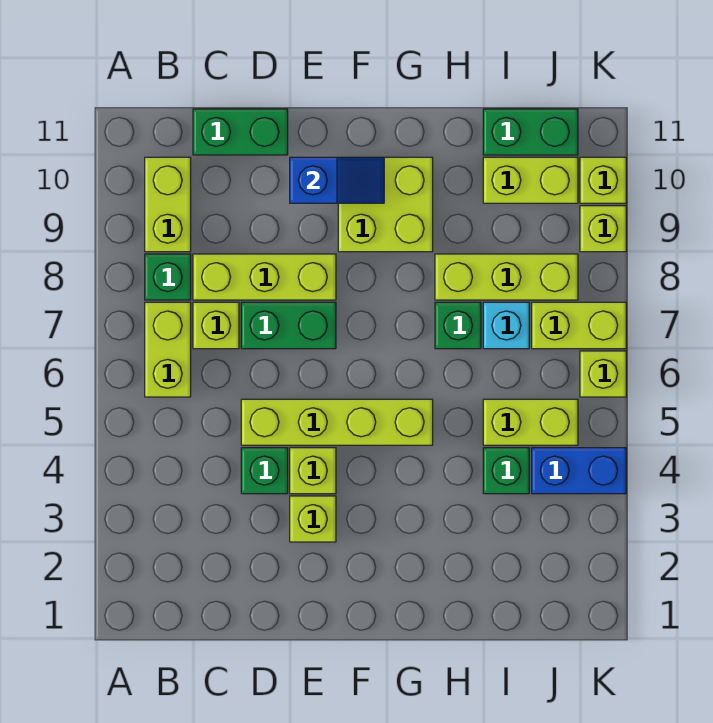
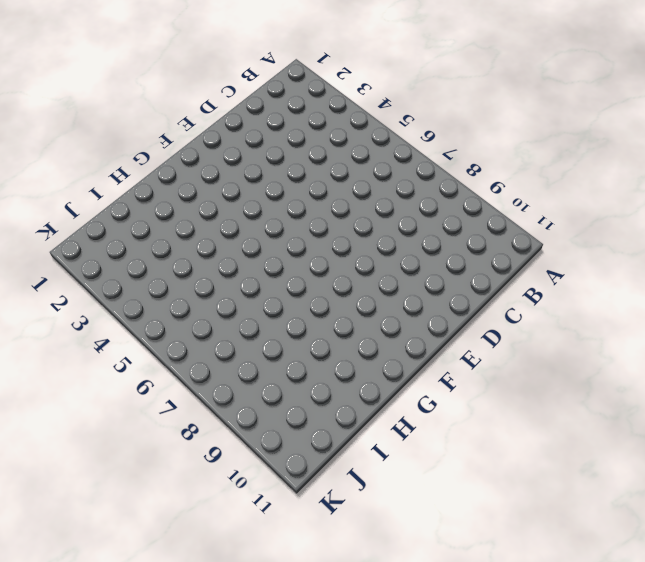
none -> lime brick B6:B7 level 1
none -> green brick B8 level 1
none -> lime brick B9:B10 level 1

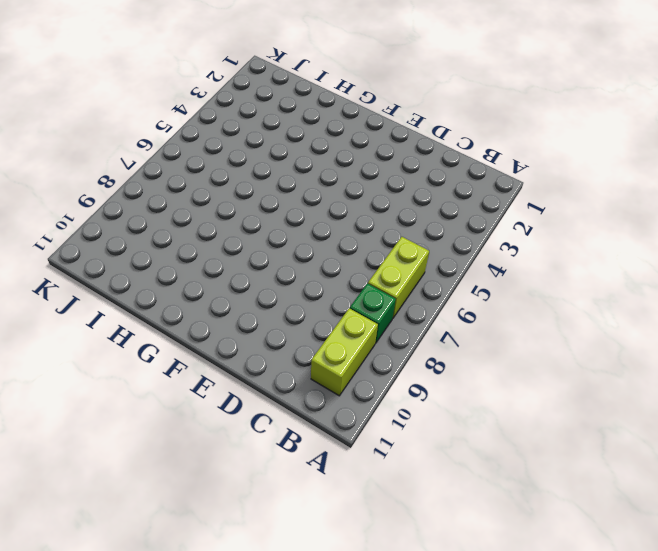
none -> lime brick C7 level 1
none -> lime brick C8:E8 level 1
none -> green brick C11:D11 level 1

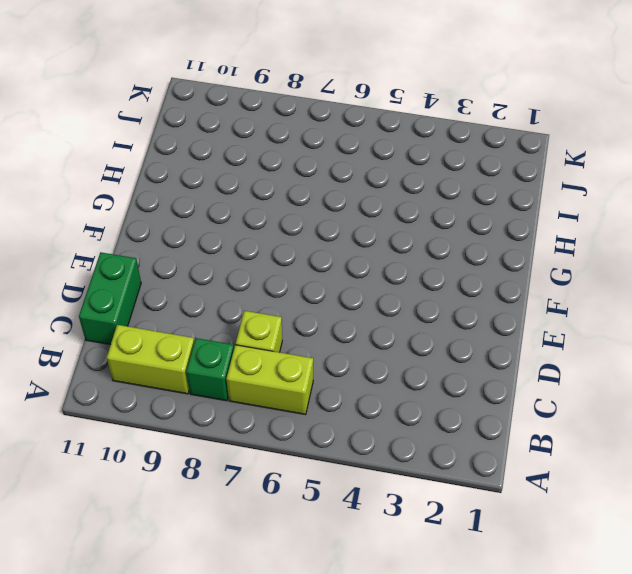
none -> lime brick C8:E8 level 1
none -> green brick D4 level 1
none -> lime brick D5:G5 level 1

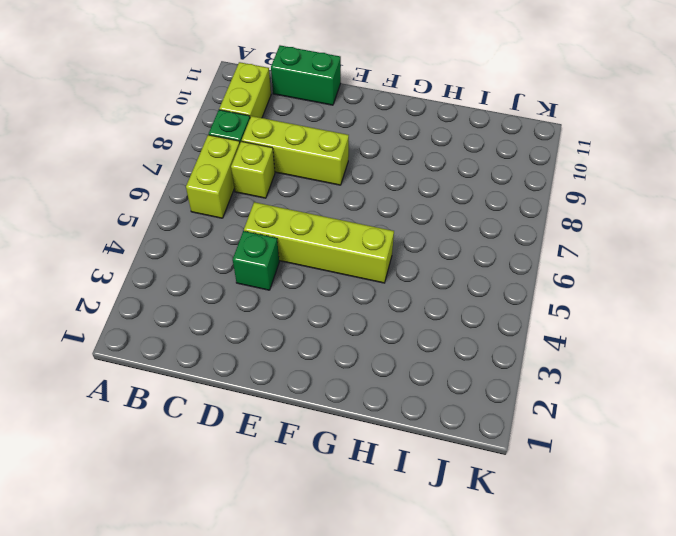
none -> green brick D7:E7 level 1
none -> lime brick E3 level 1
none -> lime brick E4 level 1

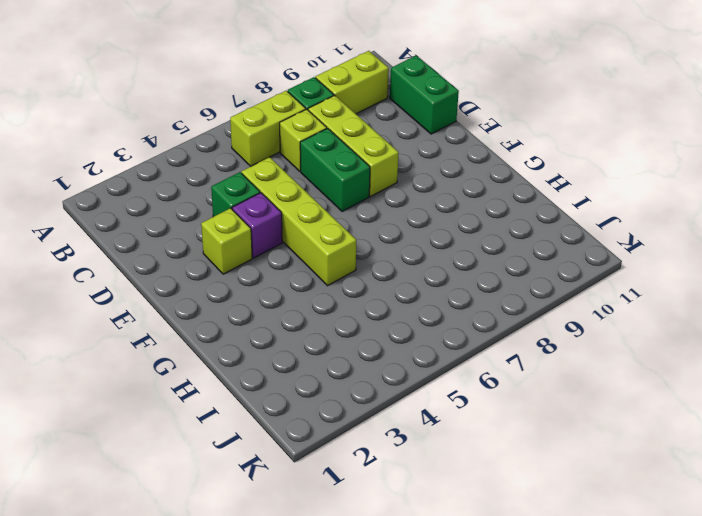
purple brick E4 level 1 -> lime brick E4 level 1
none -> lime brick F9:G10 level 1
none -> green brick H7 level 1
none -> lime brick H8:J8 level 1

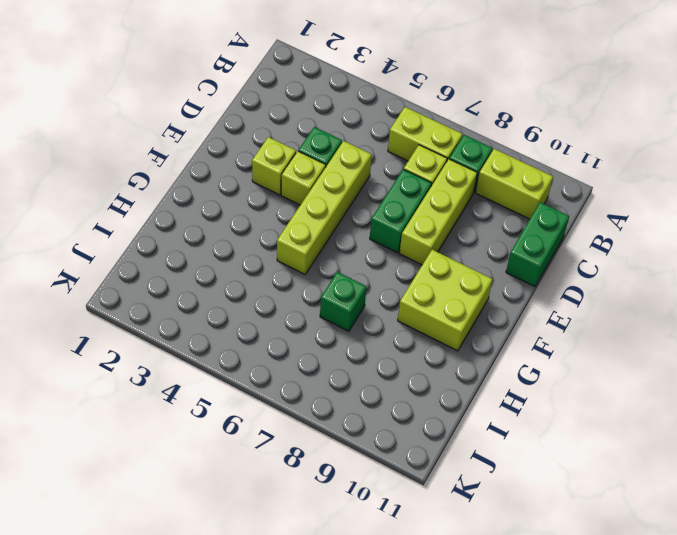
none -> lime brick H8:J8 level 1
none -> green brick I4 level 1
none -> lime brick I5:J5 level 1

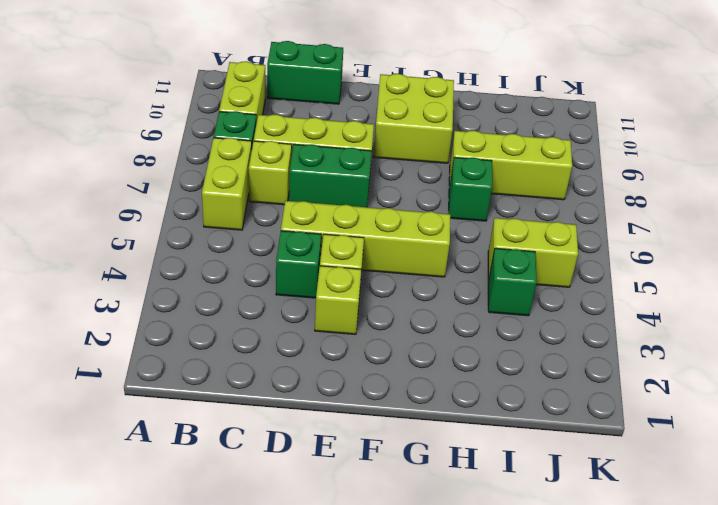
none -> cyan brick I7 level 1
none -> lime brick I10:J10 level 1
none -> green brick I11:J11 level 1

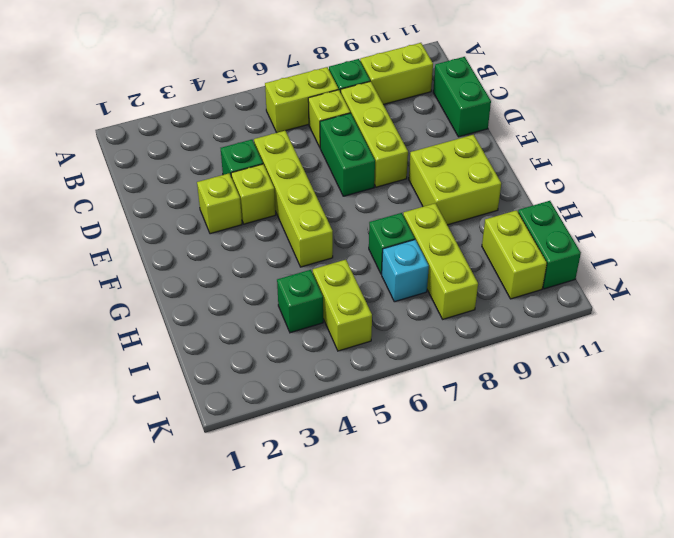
none -> blue brick J4:K4 level 1
none -> lime brick J7:K7 level 1
none -> lime brick K6 level 1

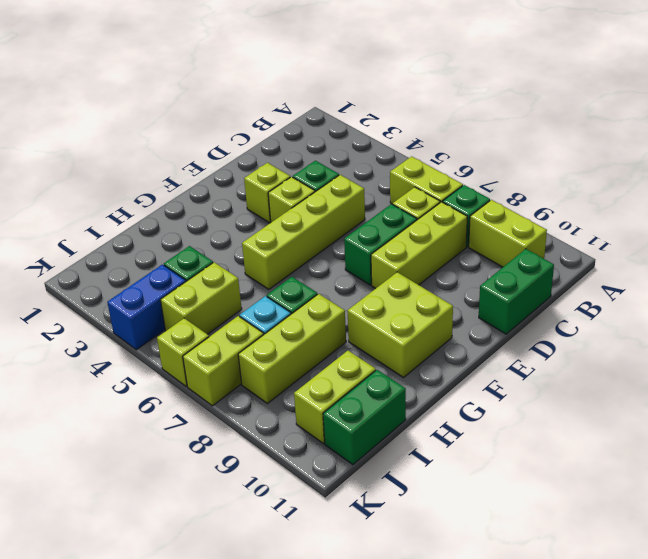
none -> lime brick K9 level 1
none -> lime brick K10 level 1
none -> blue slope E10:F10 level 2 top E

